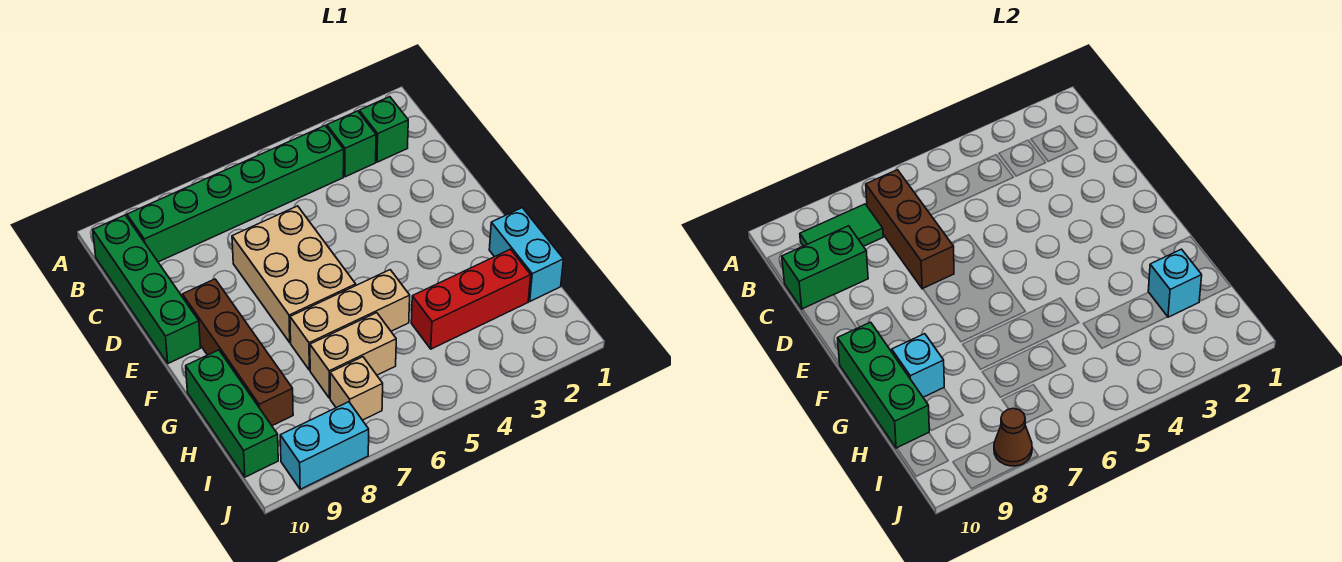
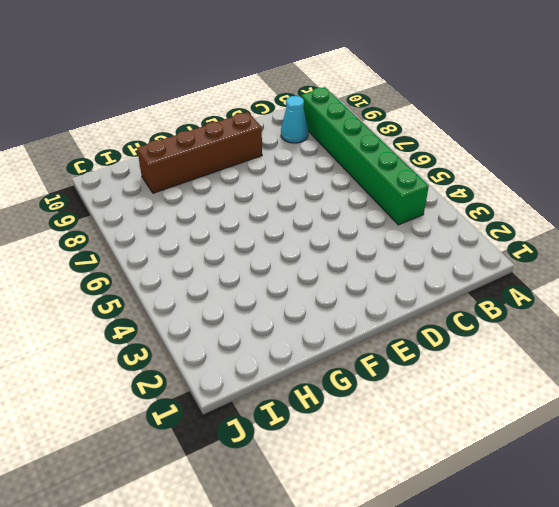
cyan cone C9 level 1 -> none
none -> green brick B2 level 1
none -> green brick B3 level 1
none -> green brick B10:E10 level 1

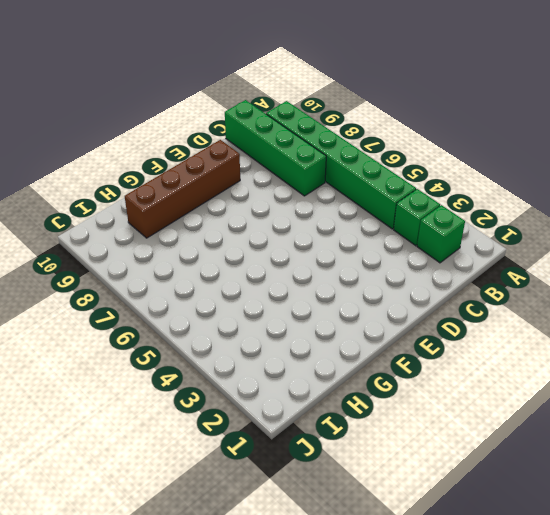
green brick C7:C10 level 1 -> green brick B10:E10 level 1
none -> tan brick D6:F7 level 1
none -> cyan brick G1:H1 level 1
none -> tan brick G5:G7 level 1

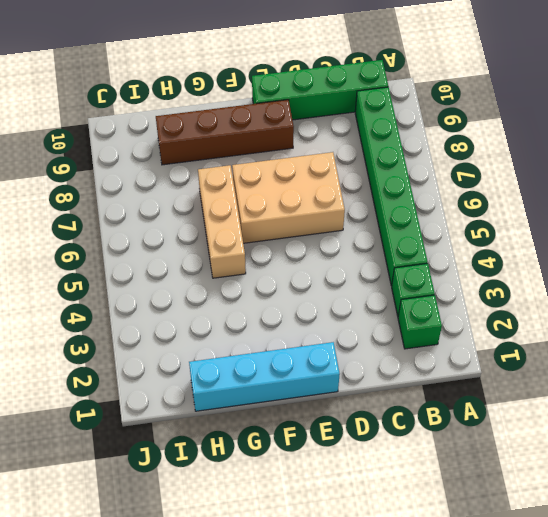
cyan brick E1:H1 level 1 -> cyan brick G1:H1 level 1
none -> green brick G10:I10 level 1
none -> red brick H2:H4 level 1
none -> tan brick H6:H7 level 1

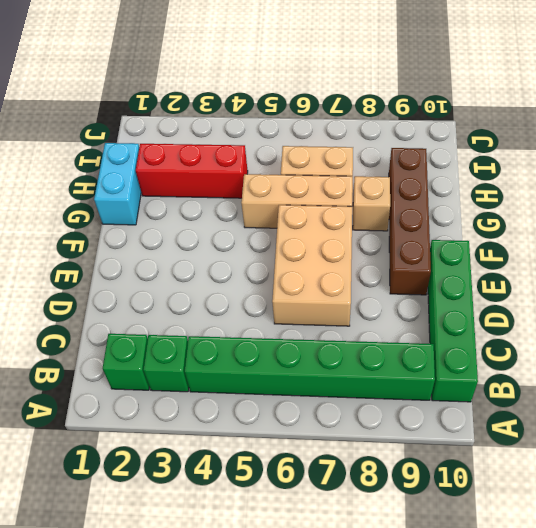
tan brick G8 level 1 -> tan brick I7 level 1
none -> green brick G10:I10 level 1
none -> cyan brick J8:J9 level 1
none -> brown brick B7:D7 level 2

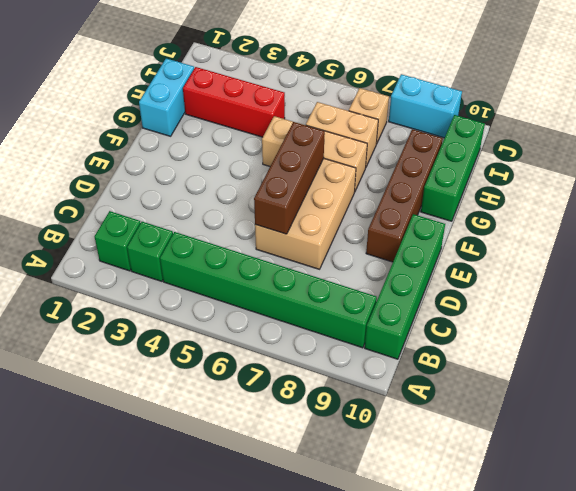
brown brick D6:F6 level 2 -> brown brick B7:D7 level 2
none -> green tile B8:B9 level 2
none -> green brick C9:C10 level 2
none -> green brick F10:H10 level 2

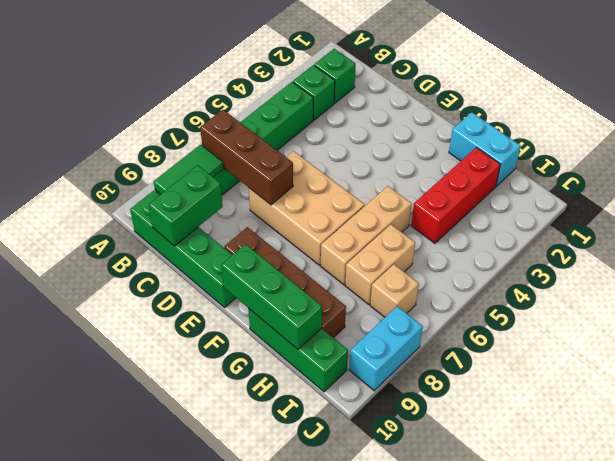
none -> cyan brick G9 level 2
none -> cyan brick H2 level 2
none -> brown cone J8 level 2

